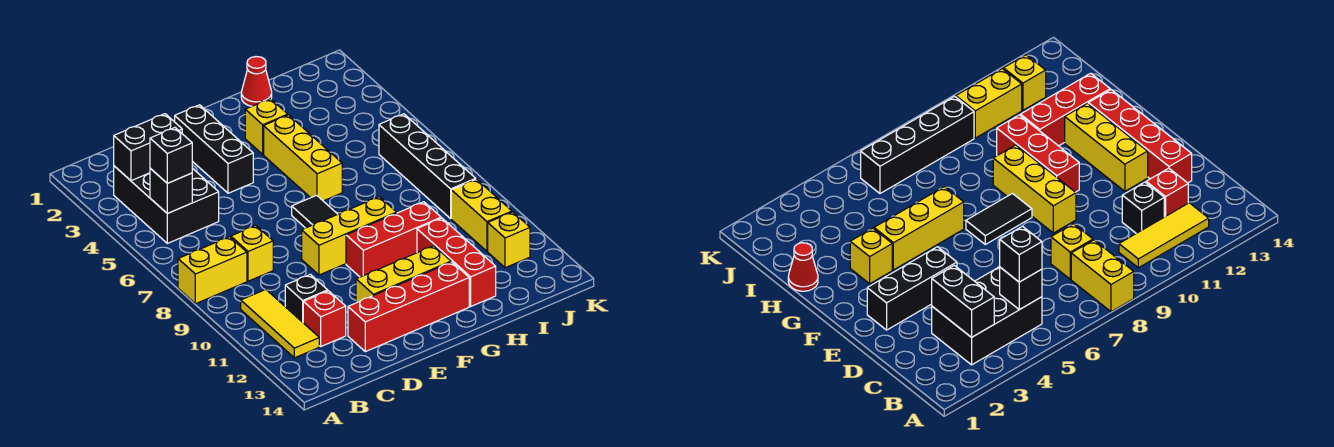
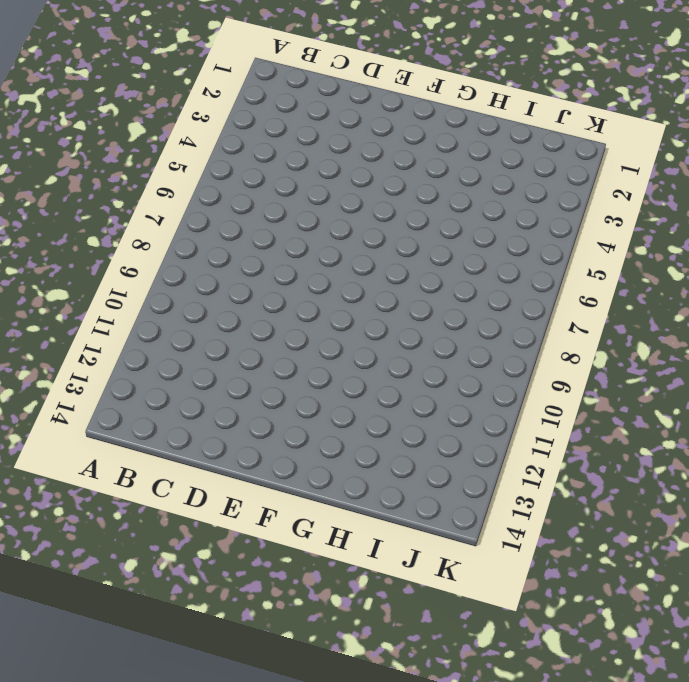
none -> yellow brick A8:B8 level 1
none -> black brick B3:C5 level 1
none -> yellow tile B10:B12 level 1

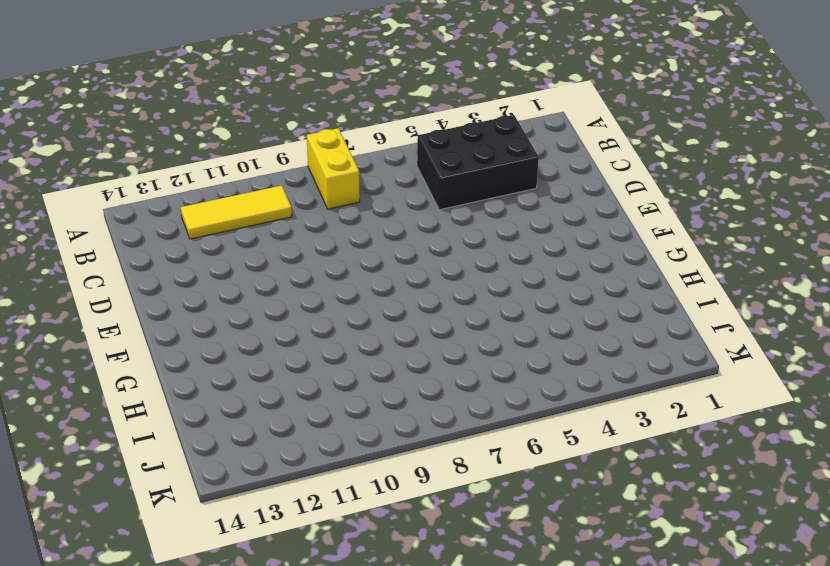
none -> yellow brick C8 level 1
none -> black brick C11 level 1
none -> red brick C12 level 1

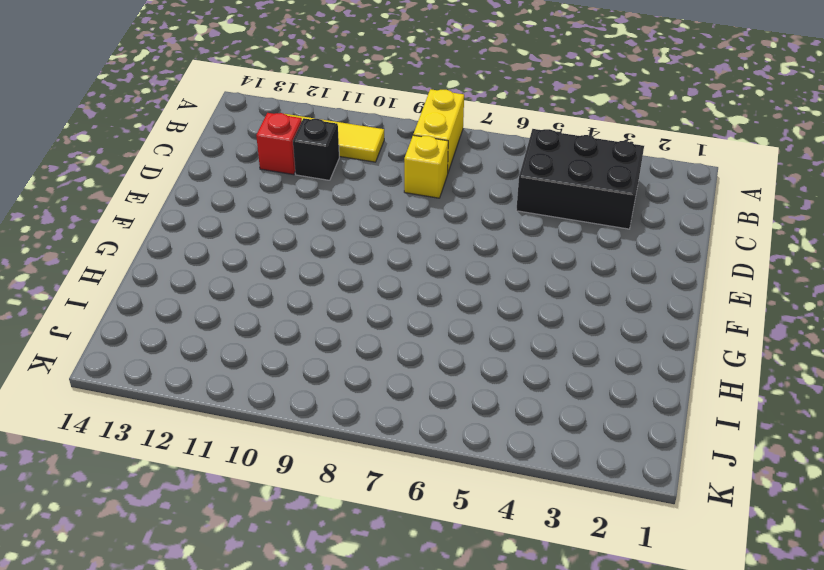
none -> red brick D13:G13 level 1
none -> black brick E2:E4 level 1
none -> yellow brick E9:G9 level 1

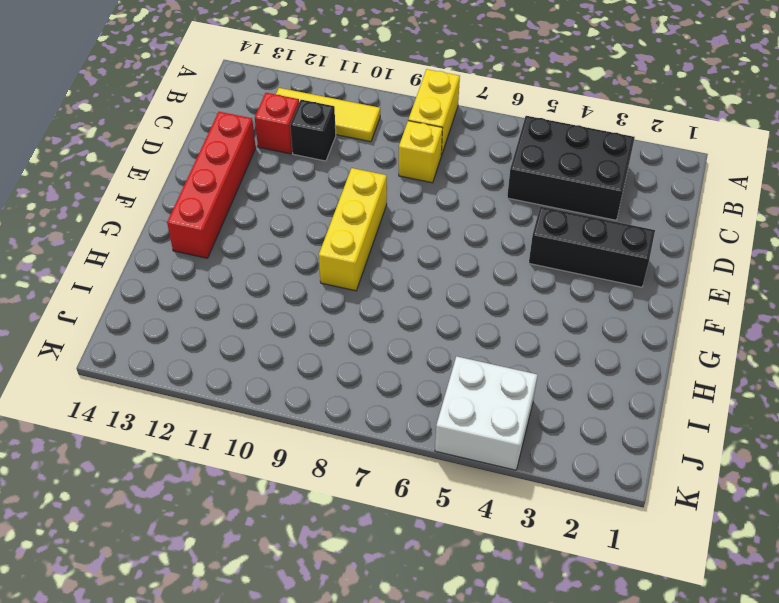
white brick J4:K5 level 1 -> none
none -> yellow brick E12:G12 level 1
none -> black tile F7:F8 level 1
none -> red brick F10:H10 level 1

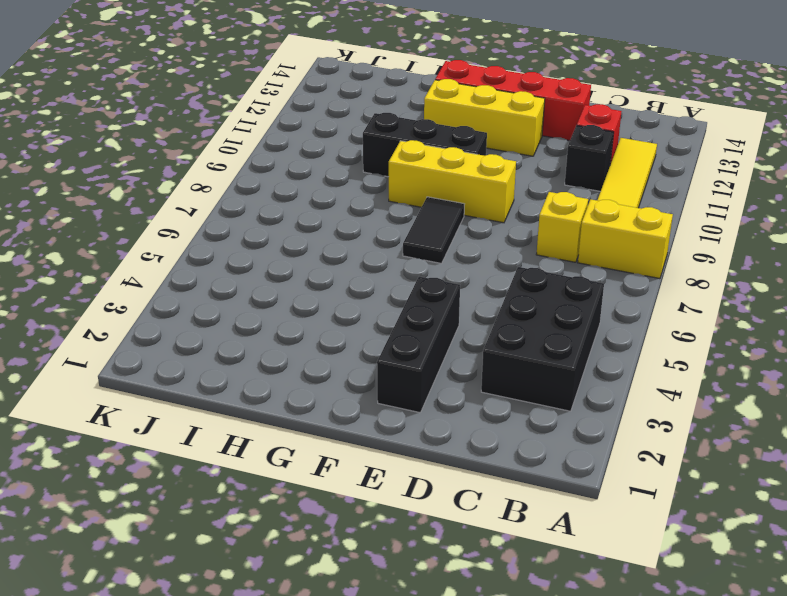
black brick F10:H10 level 1 -> red brick F10:H10 level 1
none -> yellow brick G3 level 1
none -> yellow brick G4:G6 level 1
none -> red cone H1 level 1

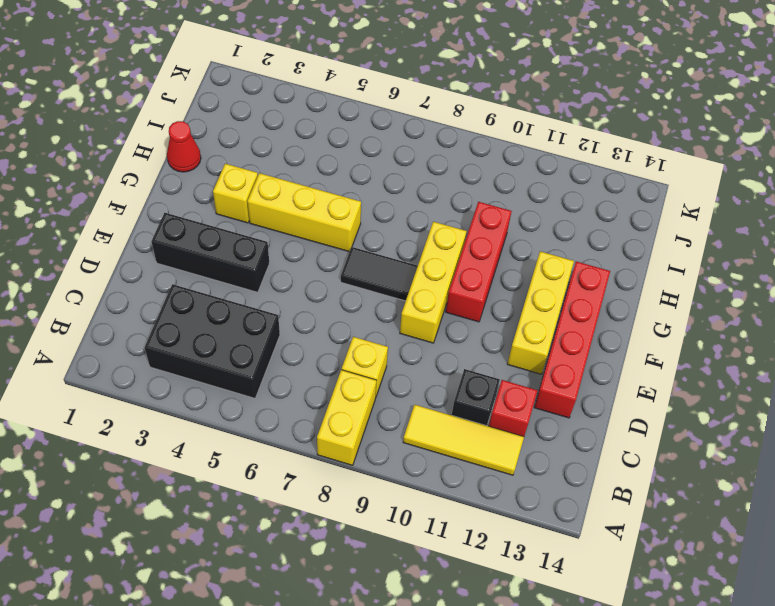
none -> red brick H11:H13 level 1
none -> black brick J6:J9 level 1
none -> yellow brick J10:J11 level 1

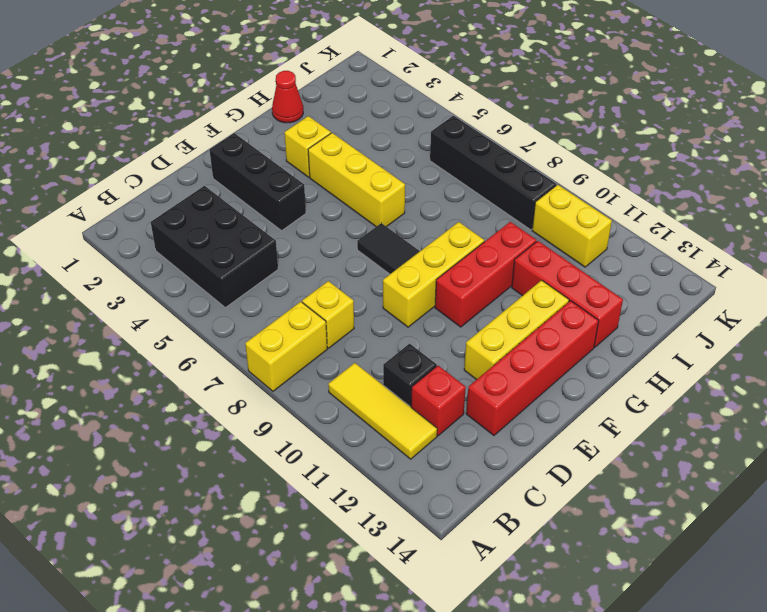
none -> yellow brick J12 level 1
none -> black brick B3:C3 level 2
none -> black brick B5 level 2

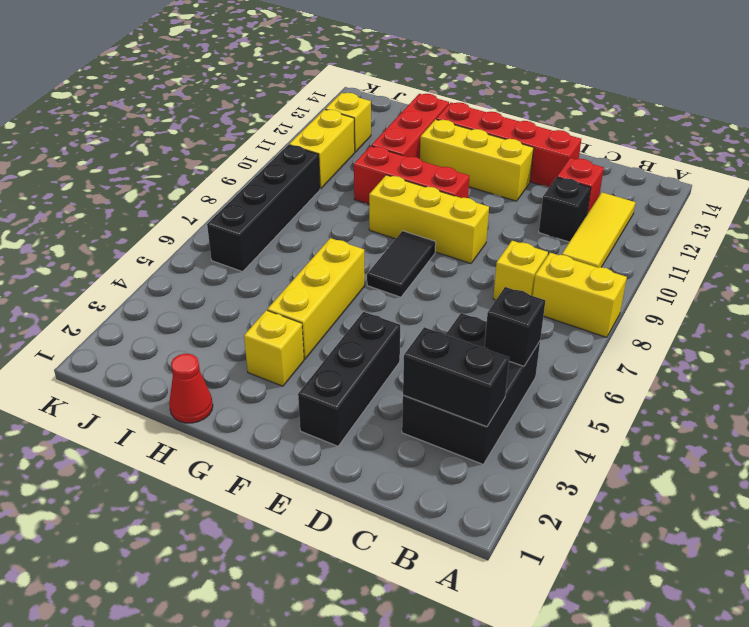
none -> black brick B5 level 3

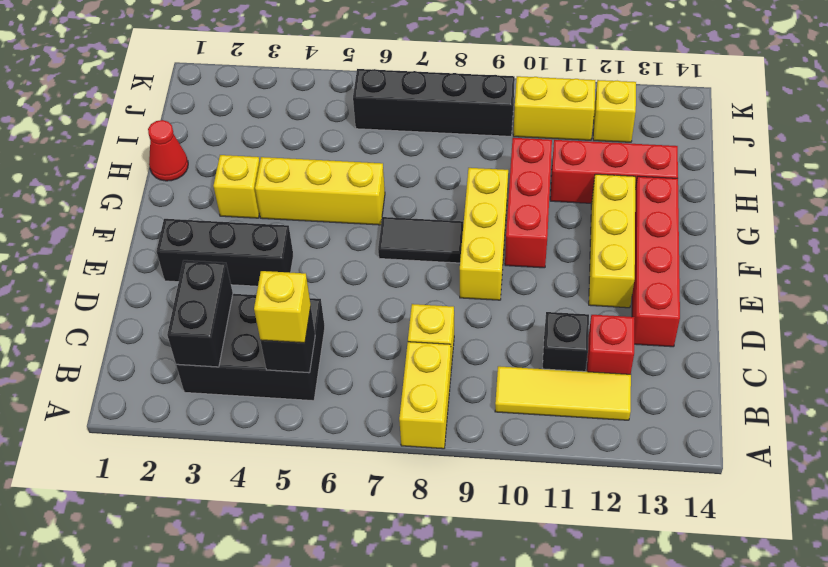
yellow brick B5 level 3 -> black brick B5 level 3

